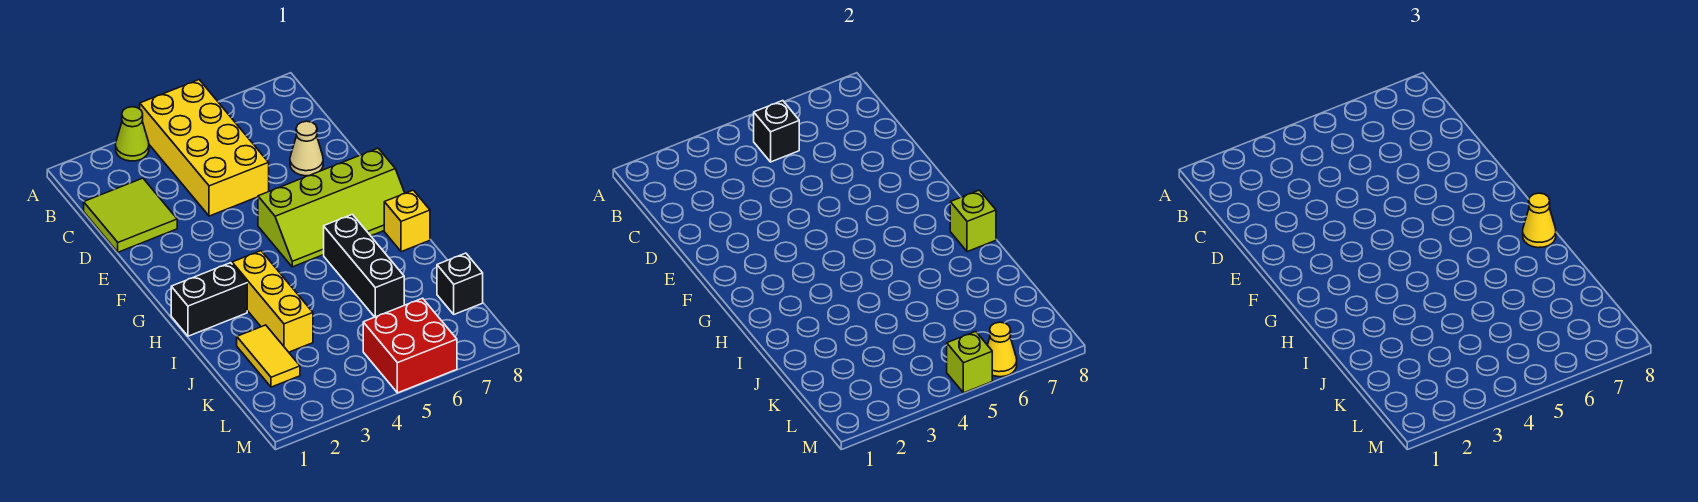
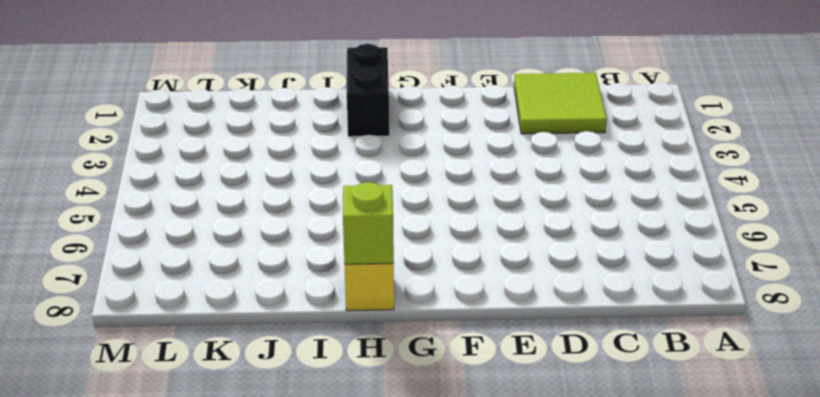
none -> lime cone A3 level 1
none -> yellow brick A4:D5 level 1
none -> tan cone D7 level 1

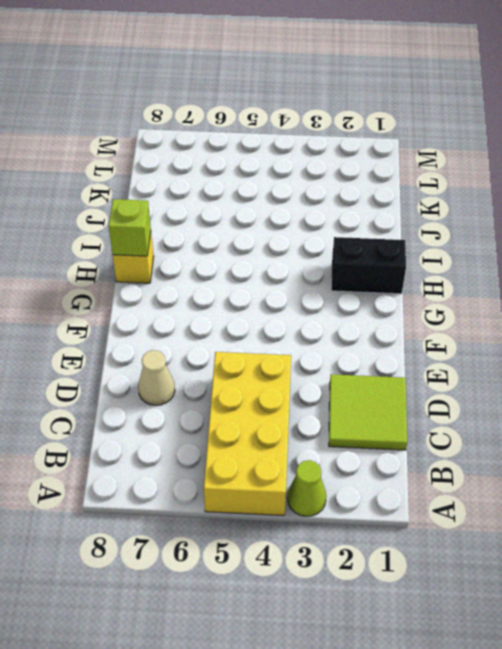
none -> lime slope F5:G8 level 1 top F
none -> yellow brick H3:J3 level 1
none -> black brick H6:J6 level 1

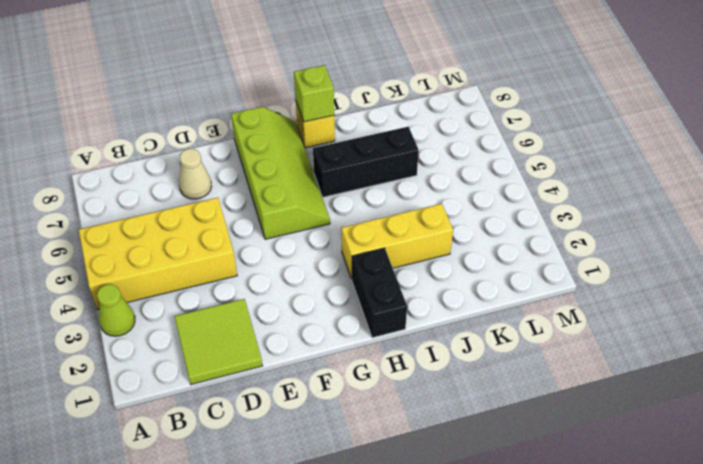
none -> yellow tile J2:K2 level 1
none -> black brick K8 level 1
none -> red brick L5:M6 level 1

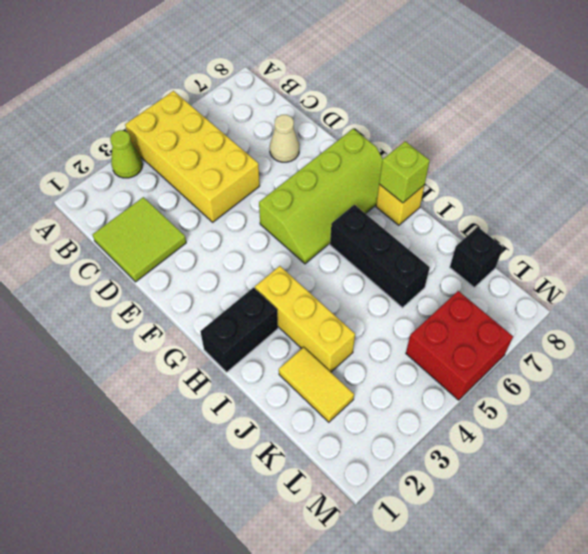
none -> black brick B5 level 2
none -> lime brick M5 level 2
none -> yellow cone M6 level 2

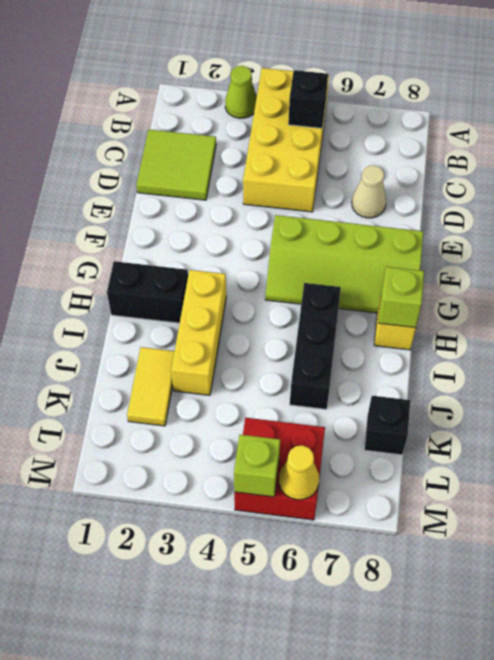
none -> yellow cone H8 level 3

